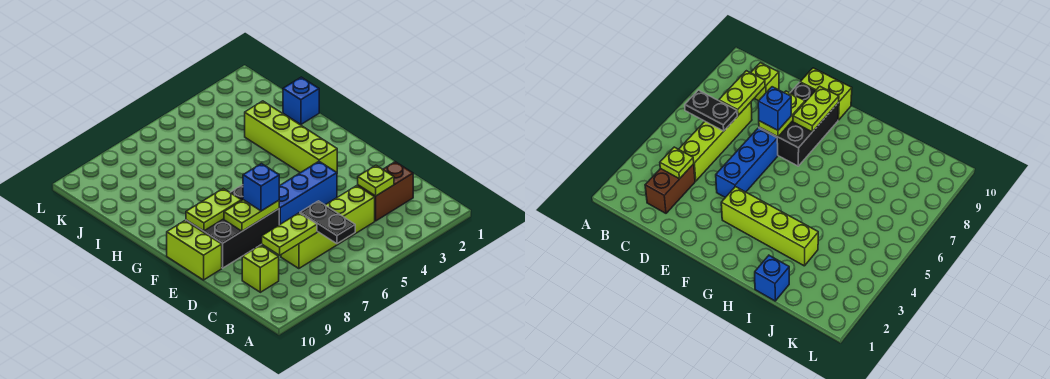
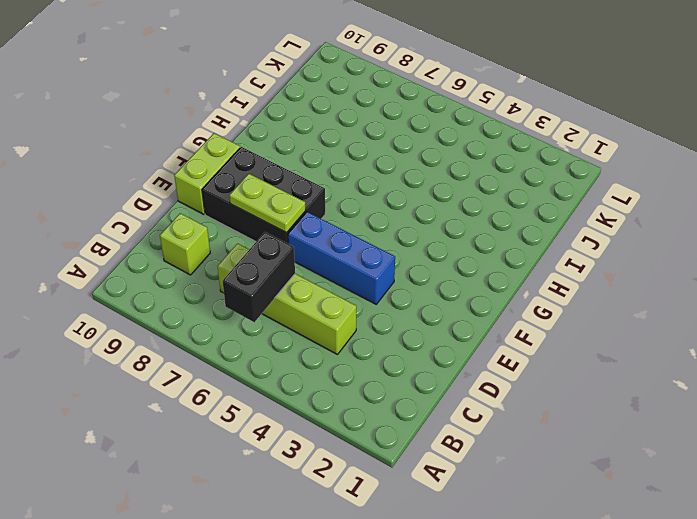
black brick B6:C6 level 2 -> black plate B6:C6 level 2
none -> brown brick C2:C3 level 1
none -> lime brick F3:I3 level 1
none -> blue brick I1 level 1

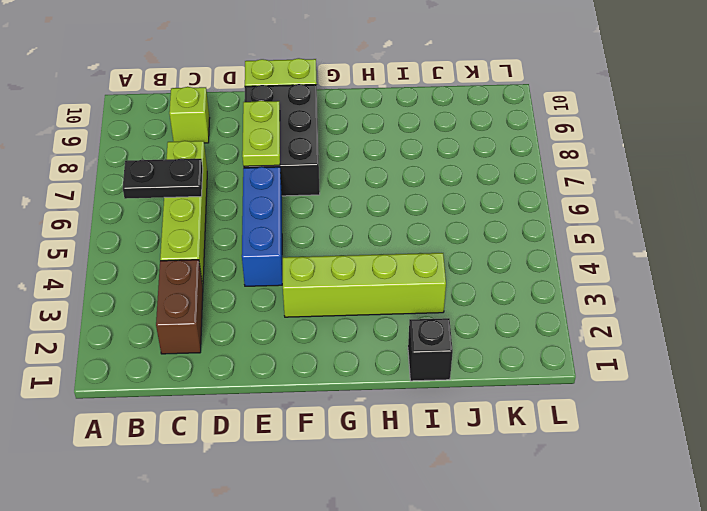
black brick I1 level 1 -> blue brick I1 level 1
none -> lime plate C3 level 2
none -> lime plate C7:C8 level 2
none -> lime plate F8:F9 level 2

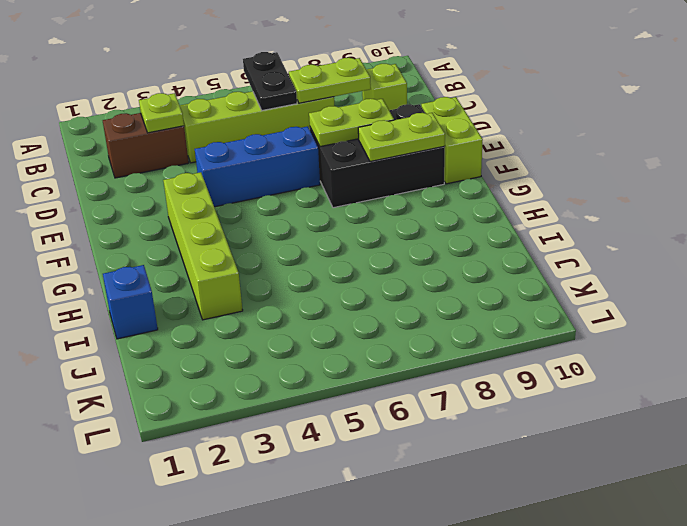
none -> blue brick E7 level 3

